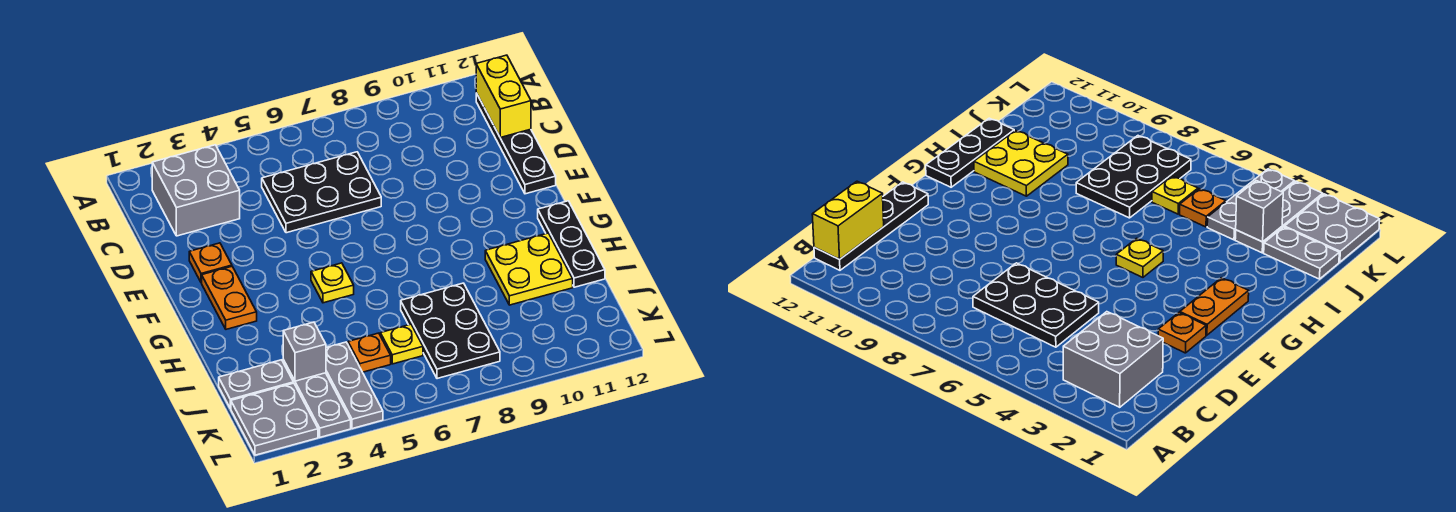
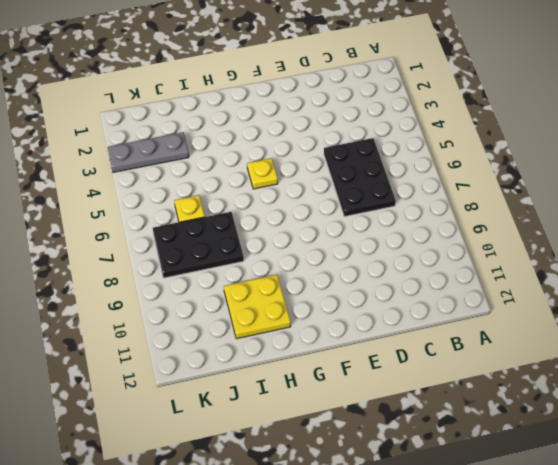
none -> grey brick B2:C3 level 1
none -> black plate B12:E12 level 1
none -> orange plate E2 level 1

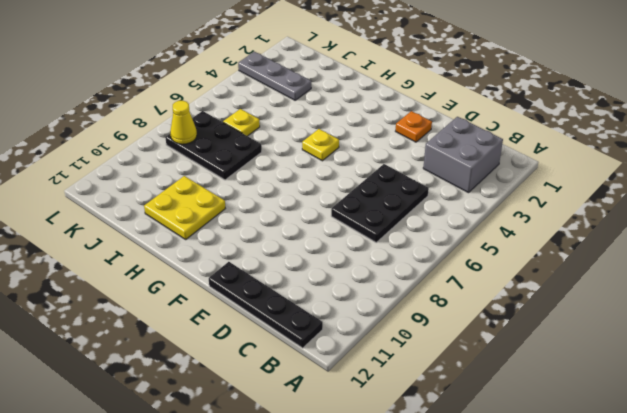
yellow cone K8 level 2 -> none
none -> orange plate F2:G2 level 1
none -> black plate G12:I12 level 1
none -> grey plate J1:J2 level 1

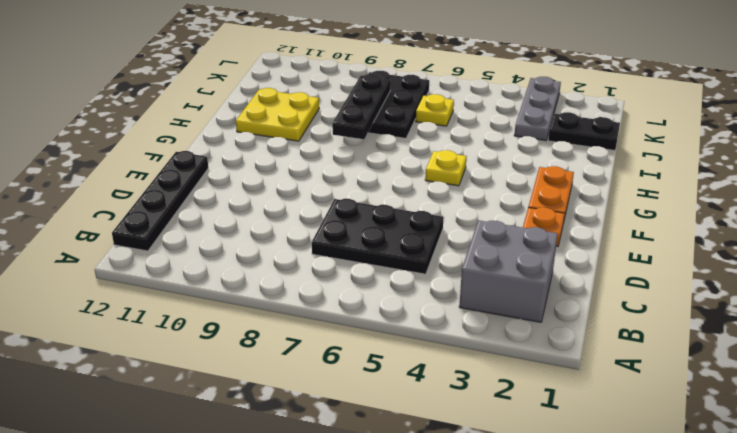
black plate H8:J8 level 2 -> black plate G12:I12 level 1
black plate J1:J2 level 1 -> grey plate J1:J2 level 1
none -> grey plate J4:L4 level 1
none -> orange plate J5 level 1
none -> grey plate K1:L2 level 1

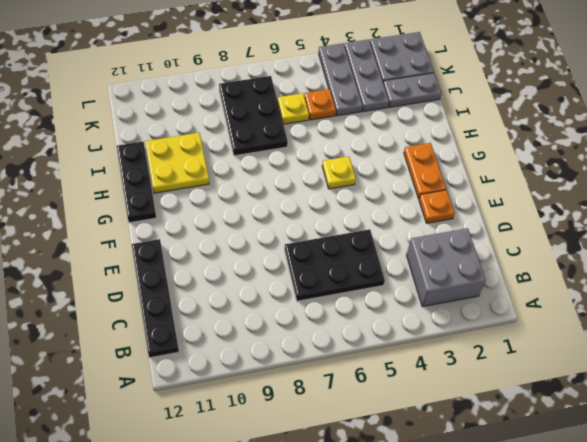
none -> yellow brick B12:C12 level 2
none -> grey brick J3 level 2

